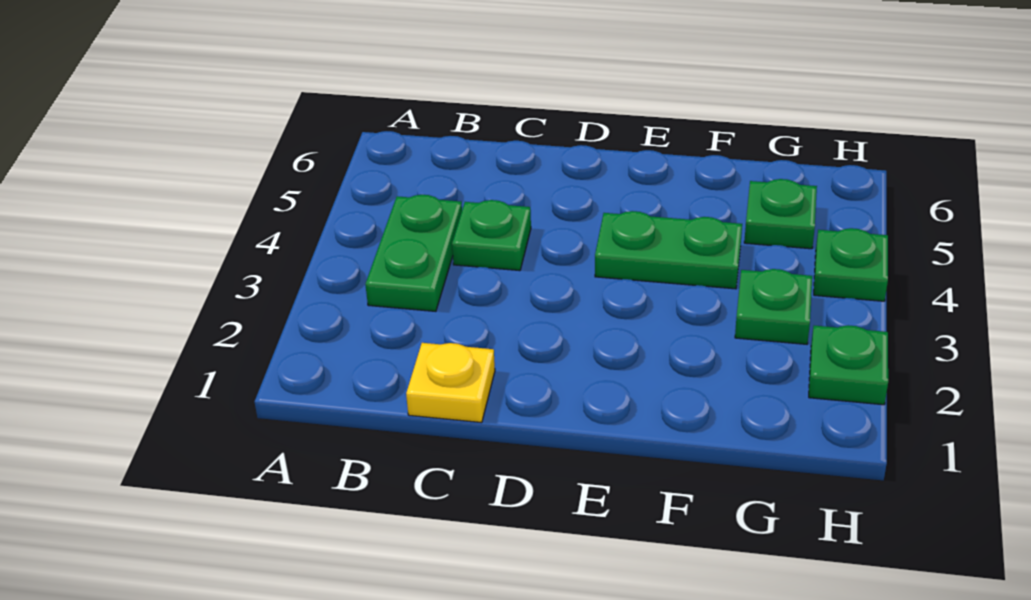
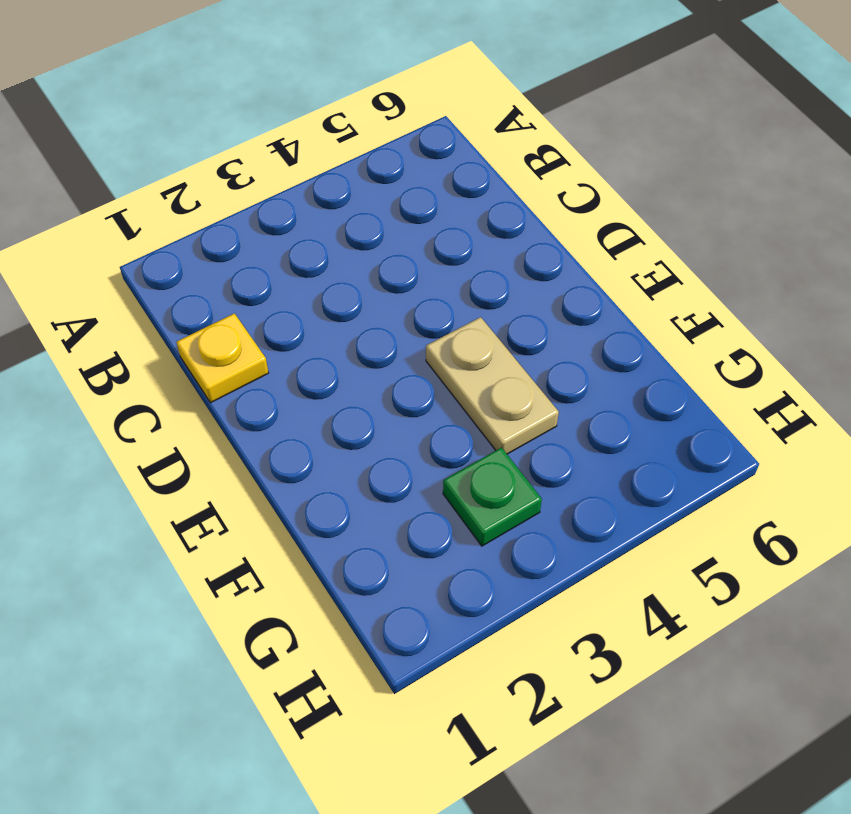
tan plate E4:F4 level 1 -> green plate E4:F4 level 1
none -> green plate B3:B4 level 1
none -> green plate C4 level 1

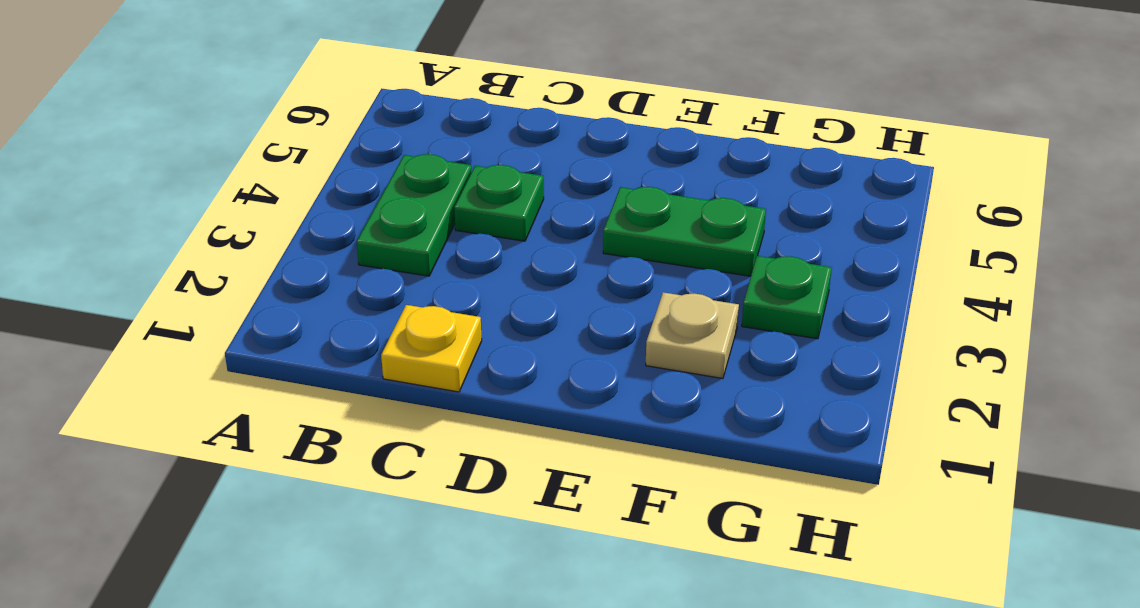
tan plate F2 level 1 -> none
none -> green plate G5 level 1
none -> green plate H2 level 1

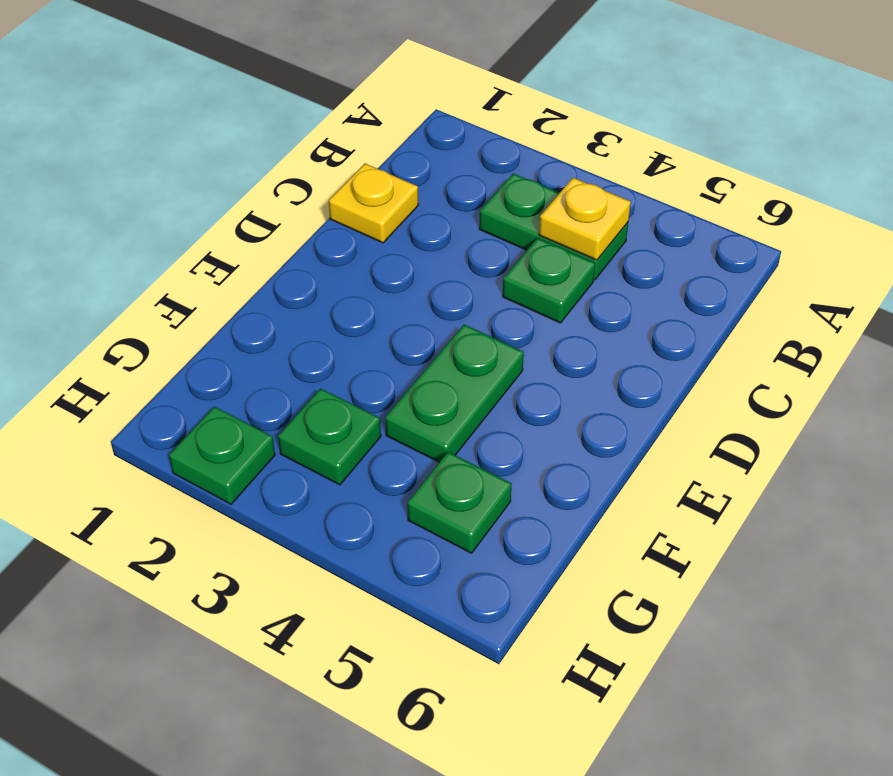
yellow plate B4 level 2 -> none
none -> green plate H4 level 1

